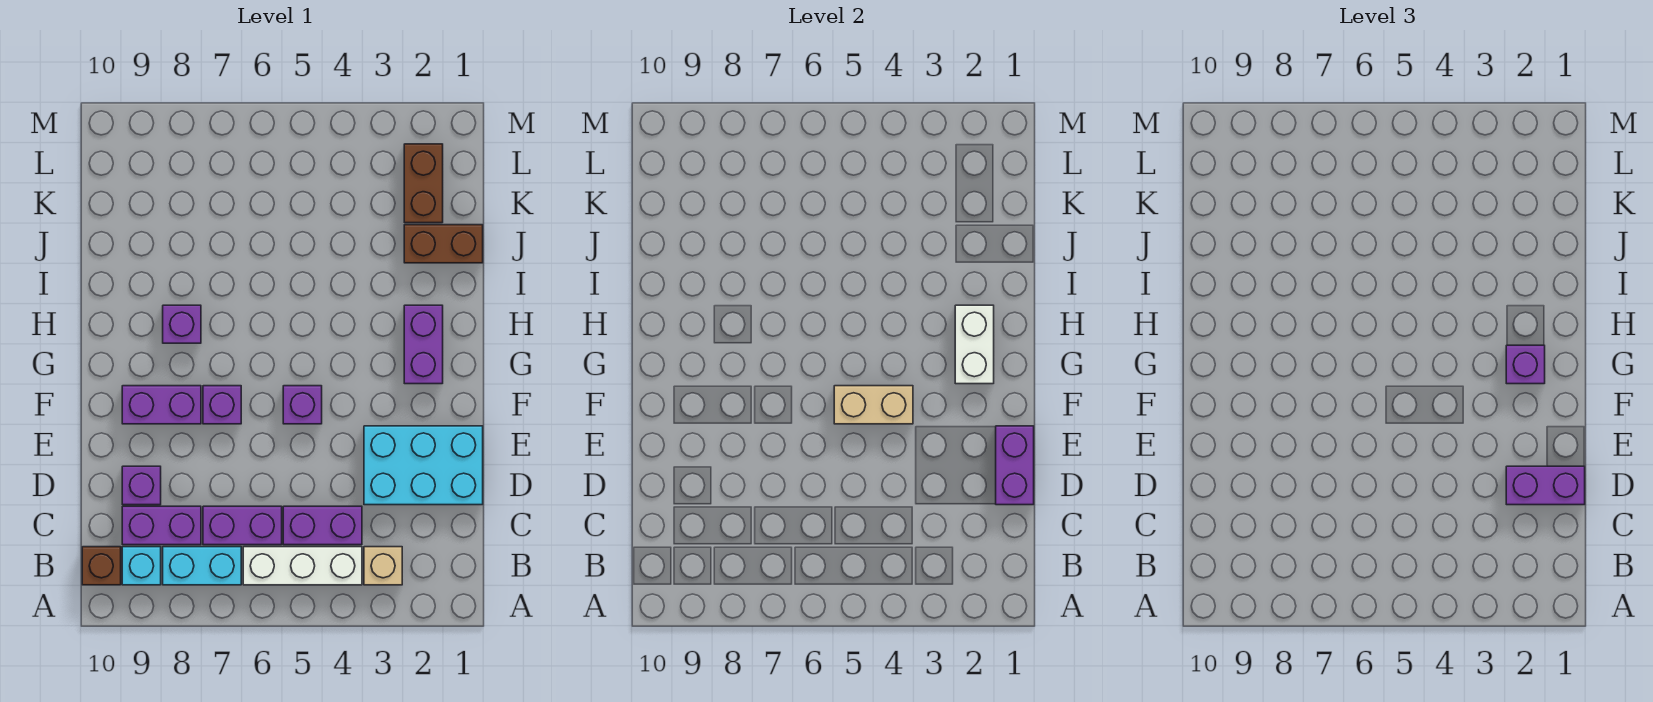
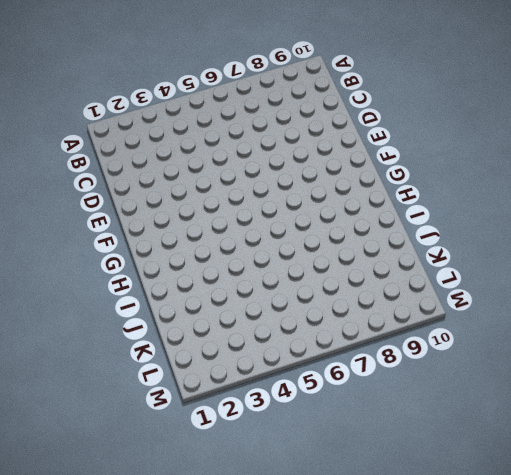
none -> tan brick B3 level 1
none -> white brick B4:B6 level 1
none -> cyan brick B7:B8 level 1

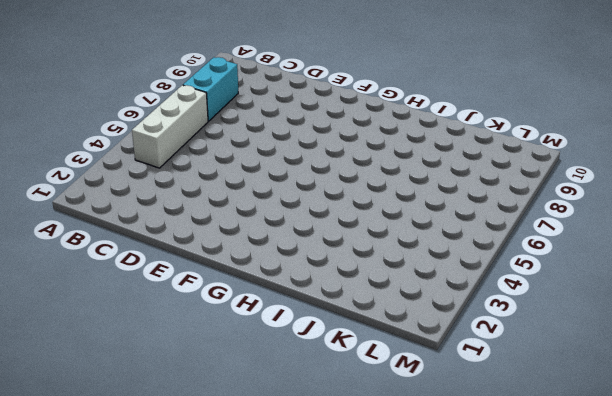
none -> tan brick B3 level 1
none -> cyan brick B9 level 1
none -> brown brick B10 level 1

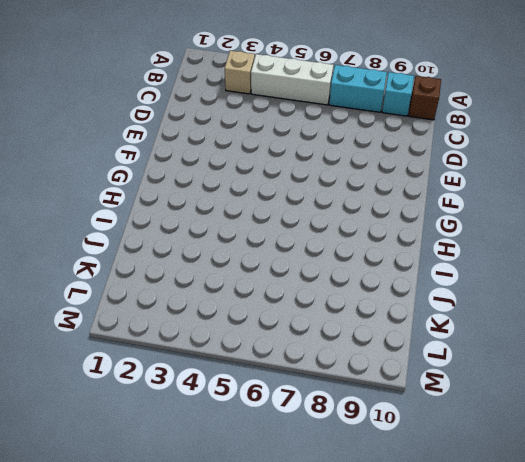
none -> purple brick C4:C5 level 1
none -> purple brick C6:C7 level 1
none -> purple brick C8:C9 level 1

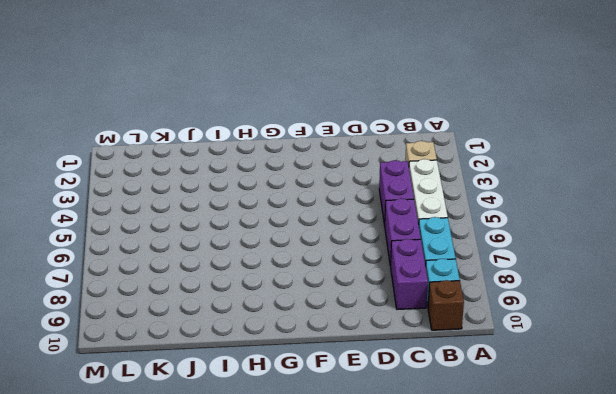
none -> cyan brick D1:E3 level 1
none -> purple brick D9 level 1
none -> purple brick F5 level 1

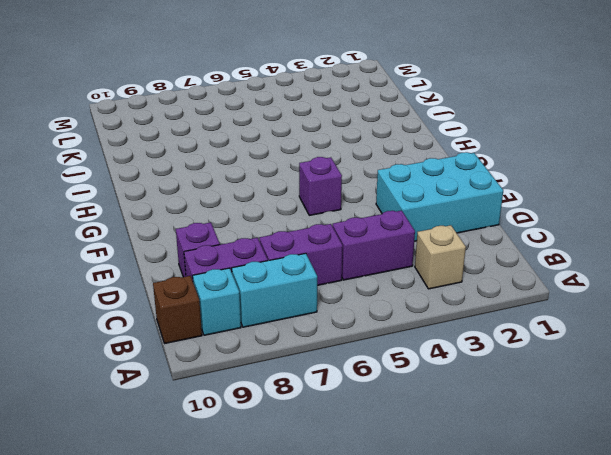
none -> white brick B4:B6 level 1
none -> purple brick F7 level 1
none -> purple brick F8:F9 level 1

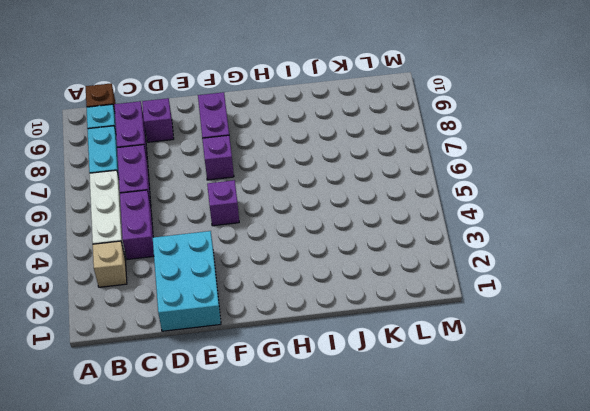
none -> purple brick G2:H2 level 1
none -> purple brick H8 level 1
none -> brown brick J1:J2 level 1

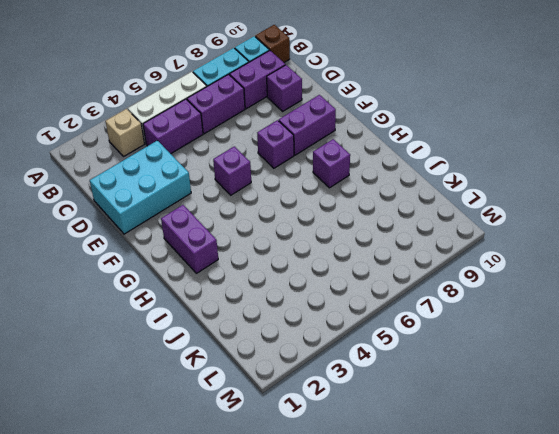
none -> brown brick J1:J2 level 1
none -> brown brick K2:L2 level 1
none -> purple brick D1:E1 level 2

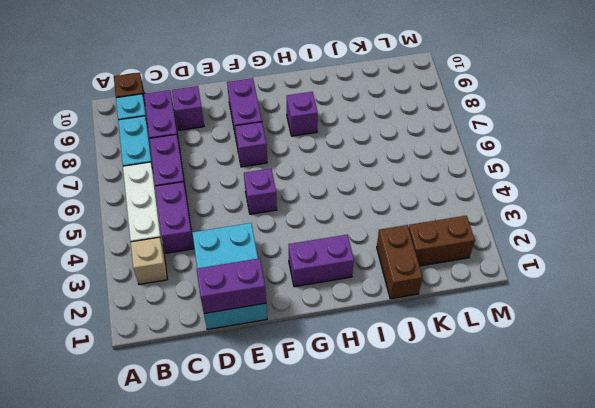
none -> tan brick F4:F5 level 2
none -> white brick G2:H2 level 2
none -> purple brick D1:D2 level 3

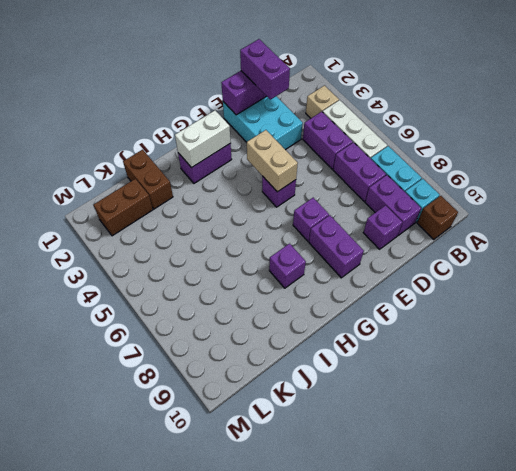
none -> purple brick G2 level 3

